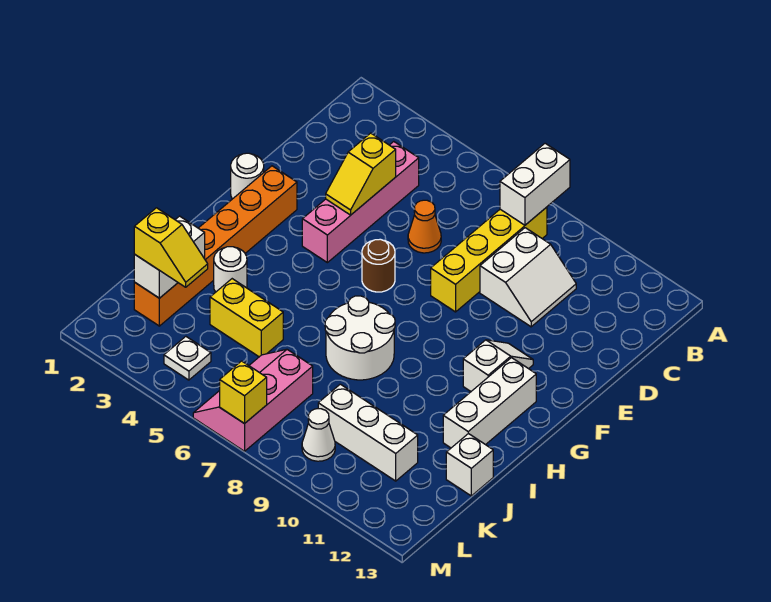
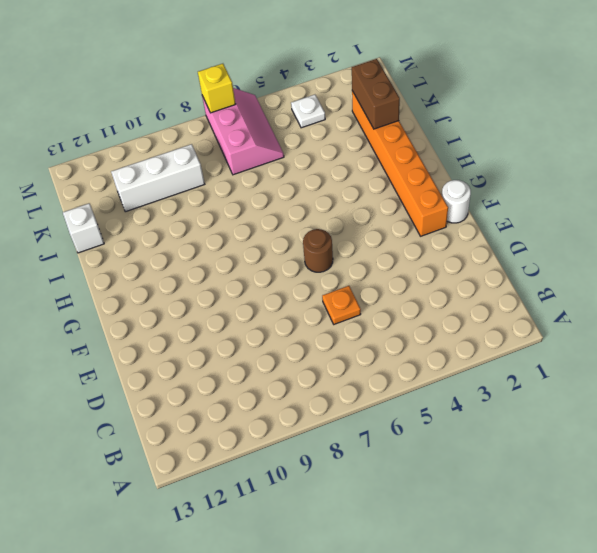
orange plate D6 level 1 -> orange cone D6 level 1
brown brick J2:K2 level 2 -> white brick J2:K2 level 2
none -> yellow brick B8:E8 level 1
none -> pink brick C4:F4 level 1
none -> white slope C9:D10 level 1 top 9

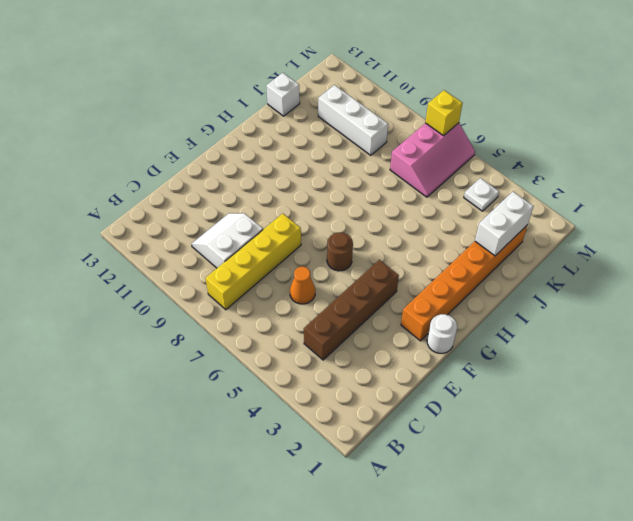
brown brick C4:F4 level 1 -> pink brick C4:F4 level 1
none -> white slope F11:G11 level 1 top G
none -> white brick G12:I12 level 1
none -> white round brick H7:I8 level 1

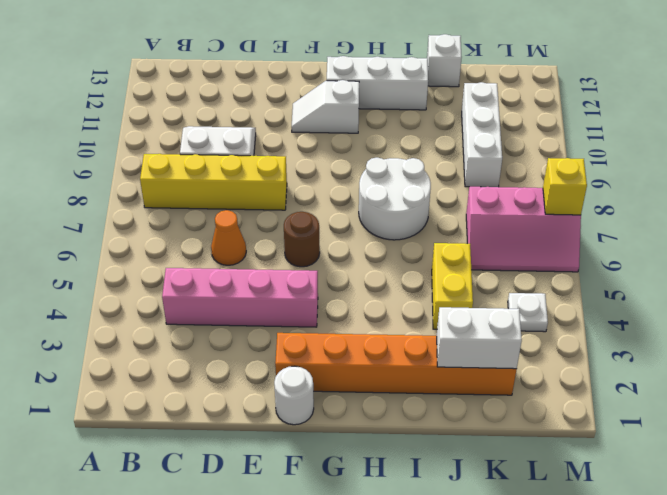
none -> white round brick I3 level 1
none -> white cone L9 level 1
none -> white brick A8:B8 level 2

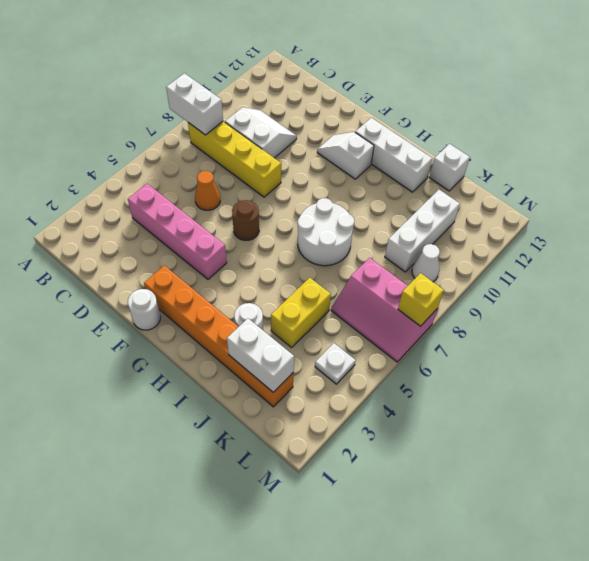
none -> yellow slope D4:E4 level 2 top D
none -> yellow slope K2:K3 level 3 top 2

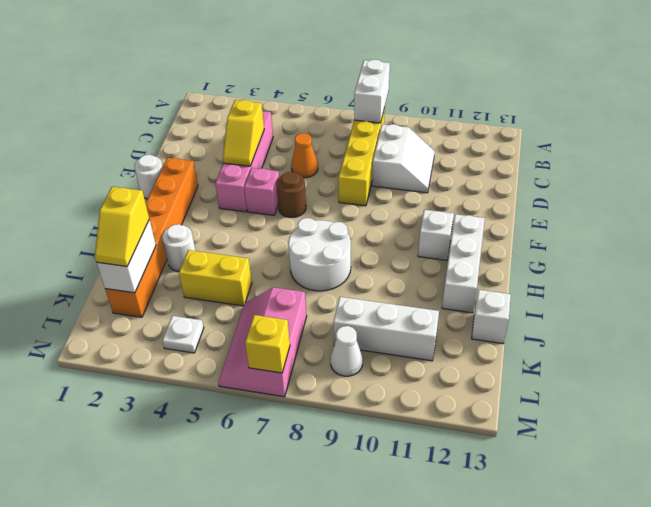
pink brick F5 level 1 -> none
yellow slope J2:K2 level 3 top J -> yellow slope K2:K3 level 3 top 2

